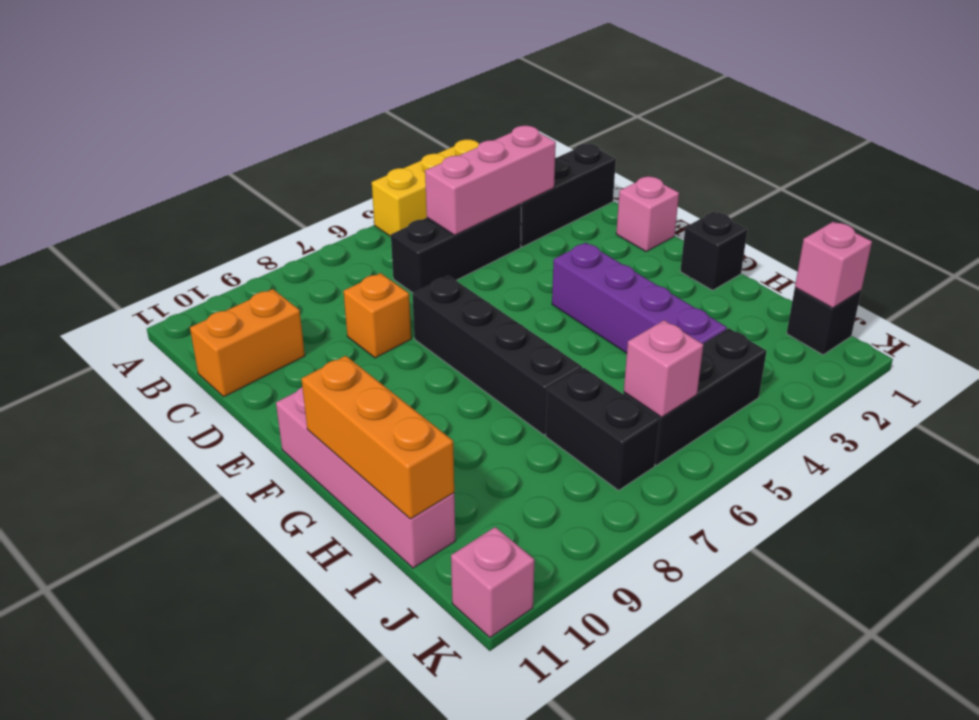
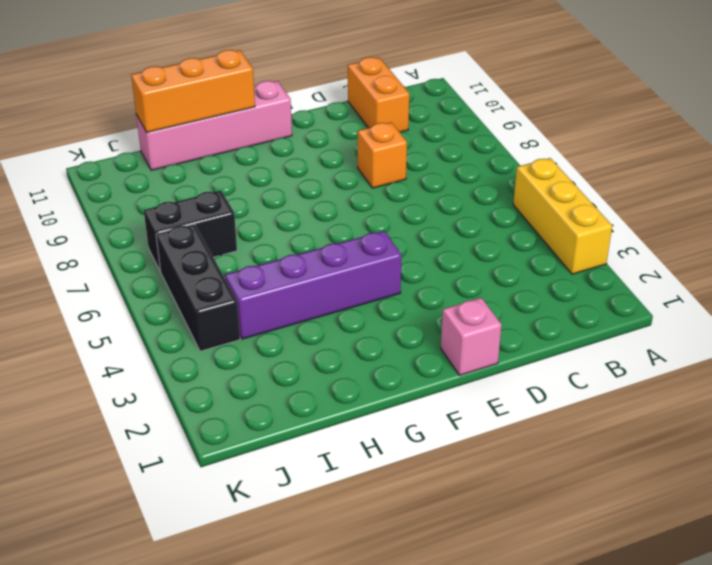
none -> black brick C1:C3 level 1
none -> black brick C4:C6 level 1
none -> black brick E7:H7 level 1

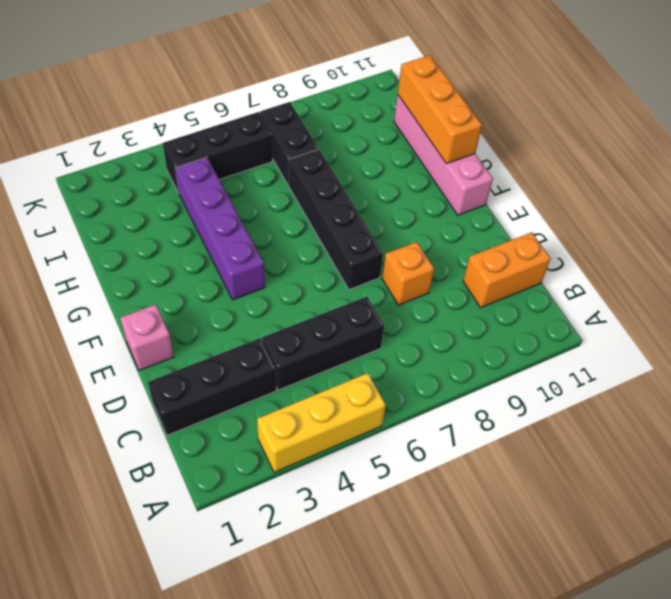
none -> black brick G1 level 1
none -> black brick J1 level 1
none -> pink brick K11 level 1

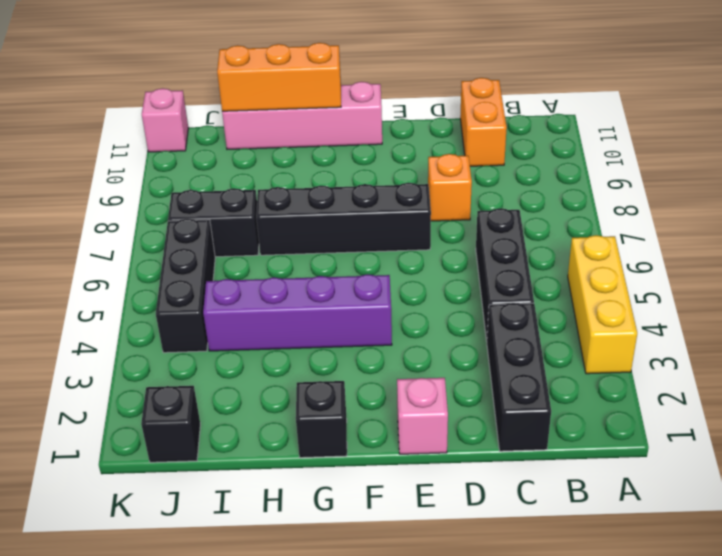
none -> pink brick C3:C5 level 2
none -> pink brick J1 level 2
none -> pink brick J6 level 2

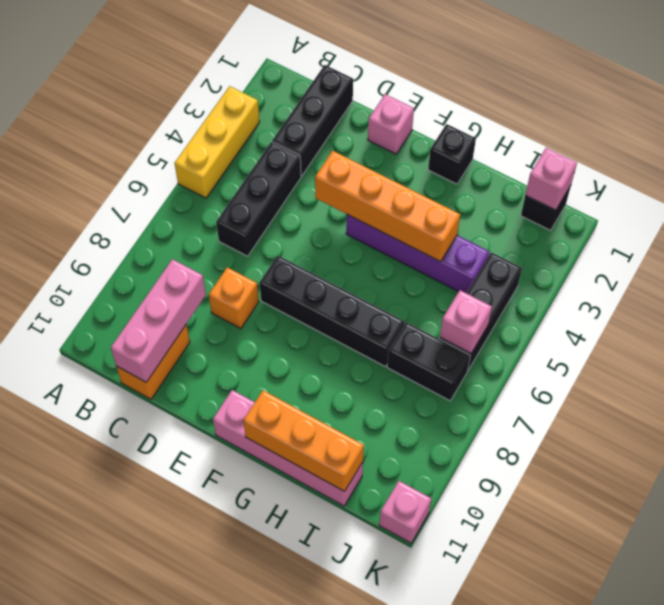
pink brick C9:C11 level 2 -> pink brick C3:C5 level 2
orange brick E4:H4 level 2 -> none

